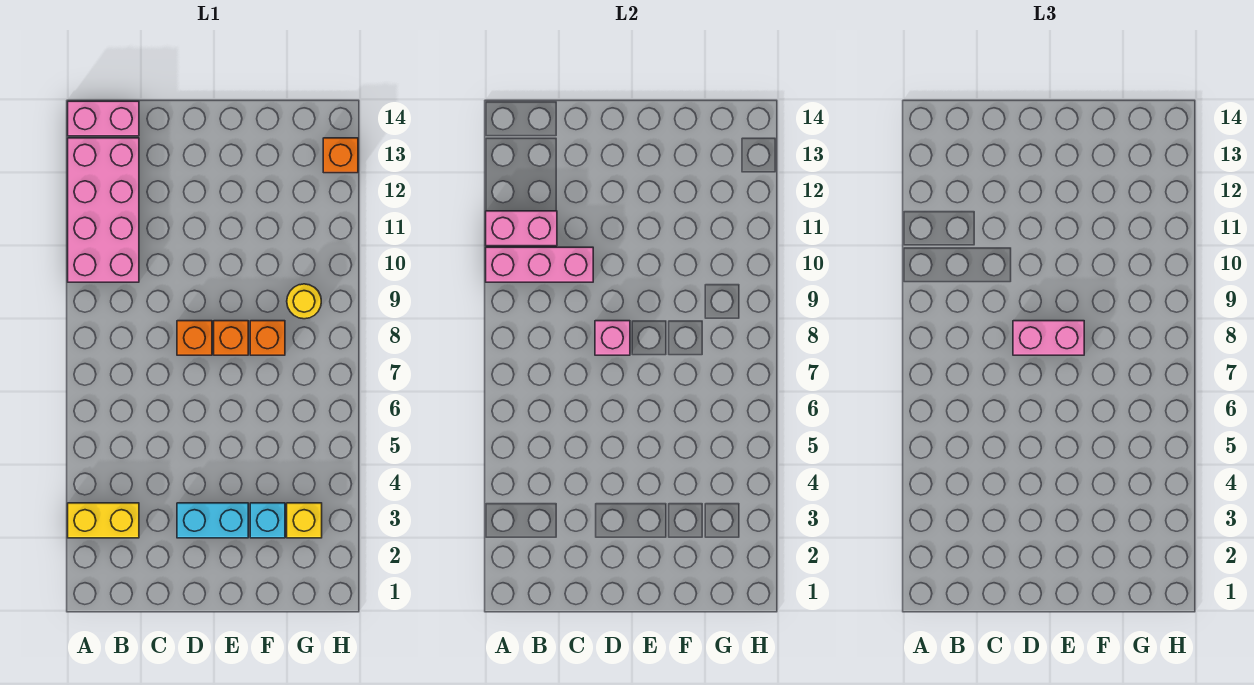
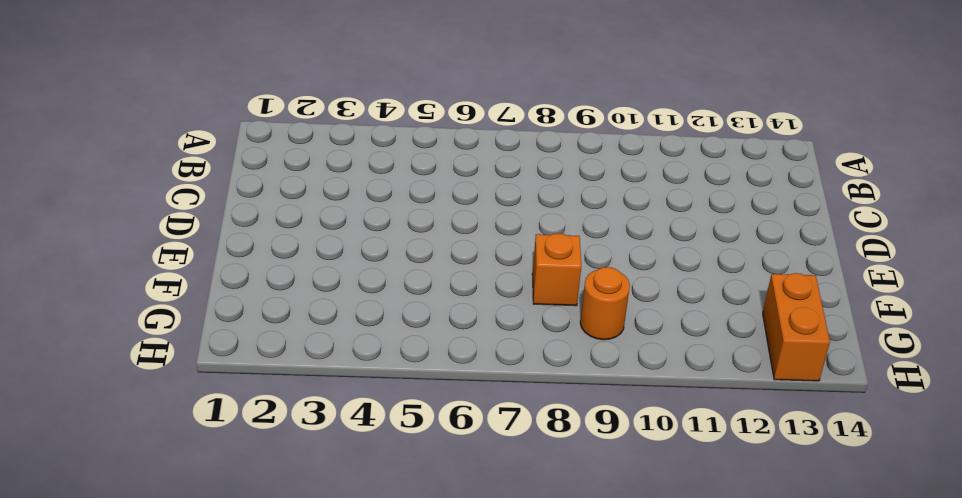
orange round brick G9 level 1 -> yellow round brick G9 level 1
orange brick G13:H13 level 1 -> orange brick H13 level 1
none -> yellow brick A3:B3 level 1
none -> pink brick A10:B13 level 1
none -> pink brick A14:B14 level 1

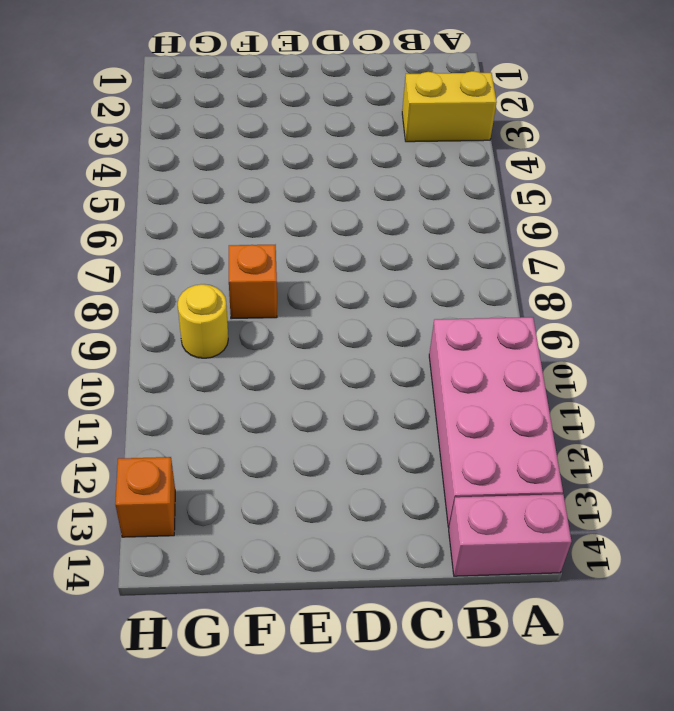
none -> cyan brick D3:E3 level 1
none -> orange brick D8 level 1
none -> orange brick E8 level 1

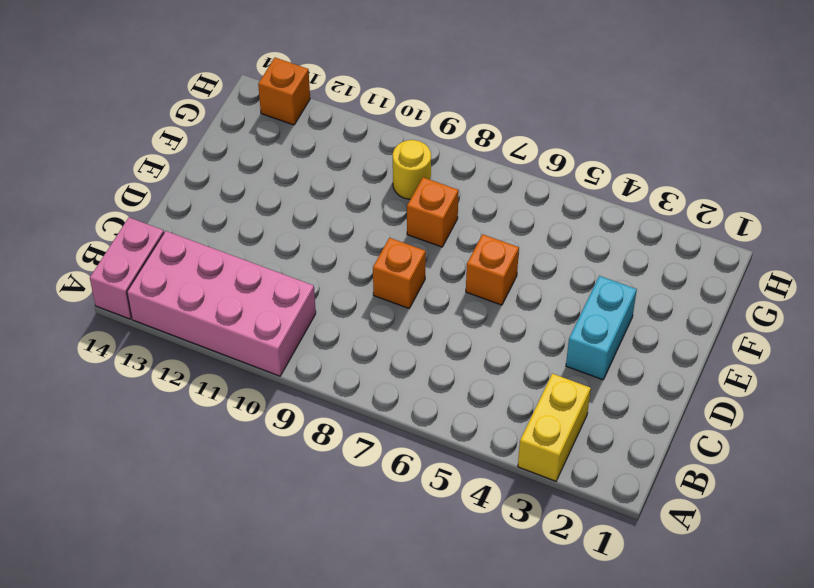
orange brick E6 level 1 -> orange brick E8 level 1
none -> cyan brick F3 level 1
none -> yellow brick G3 level 1
none -> pink brick A10:C10 level 2

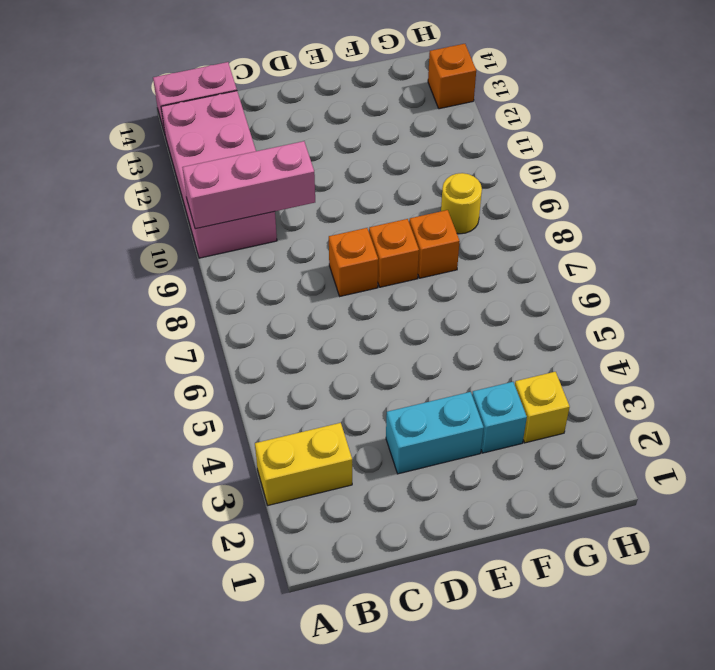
none -> pink brick A11:B11 level 2
none -> pink brick D8 level 2
none -> pink brick D8:E8 level 3

